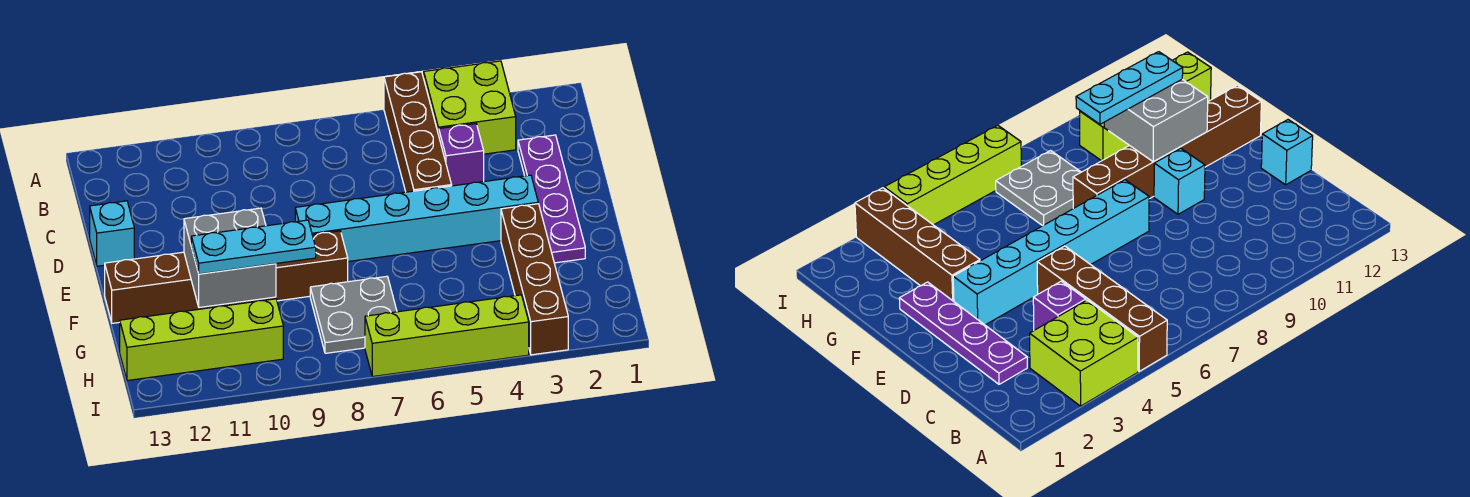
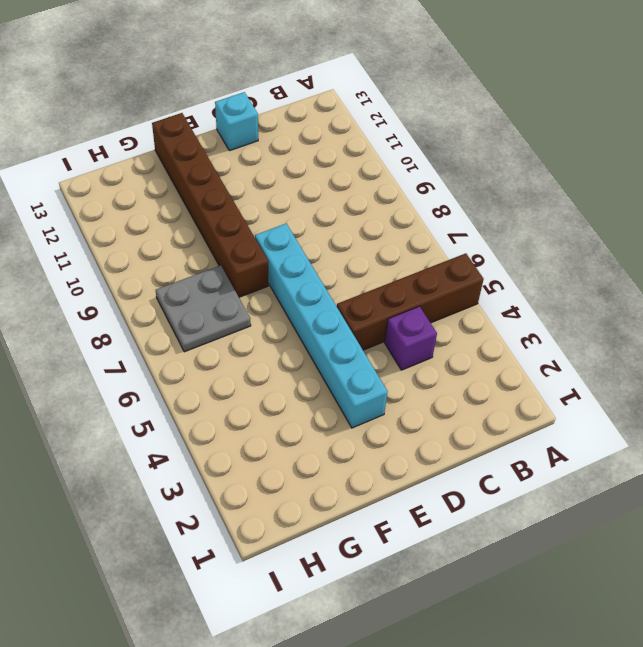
none -> lime brick A3:B4 level 1
none -> purple plate C2:F2 level 1
none -> cyan brick E10 level 1

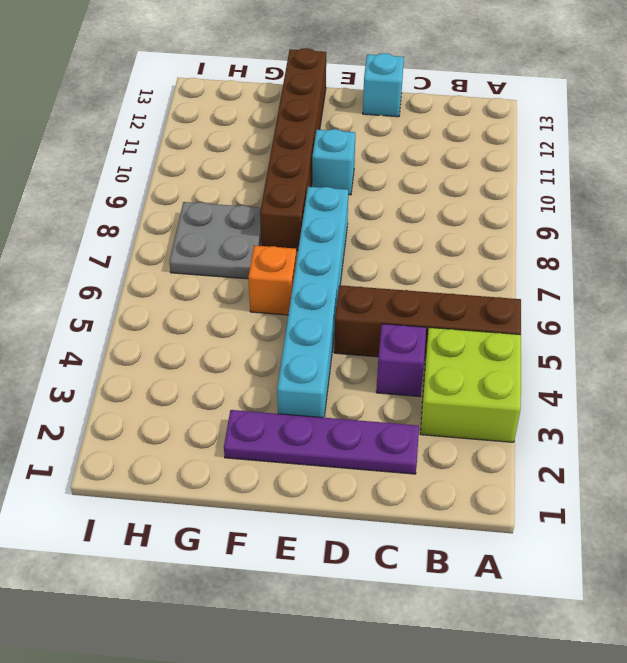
orange brick F6 level 1 -> none
none -> brown brick F3:I3 level 1
none -> lime brick H10:H13 level 1
none -> lime brick I4:I7 level 1

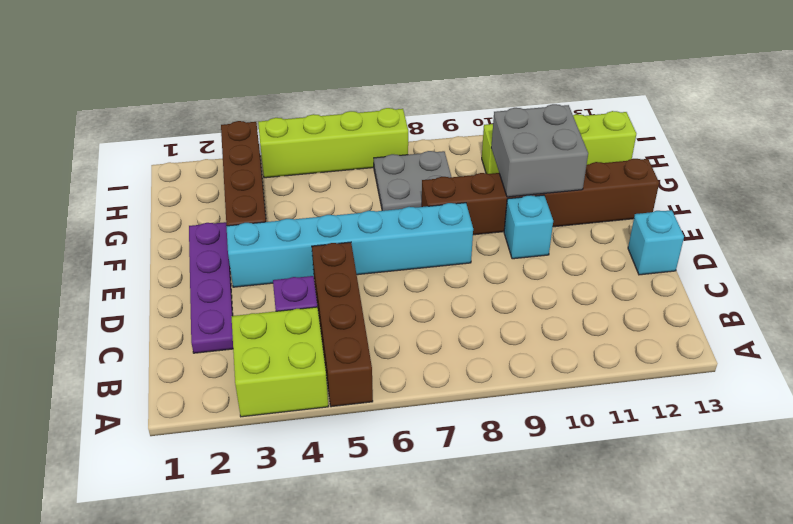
none -> cyan plate G9:G11 level 3

